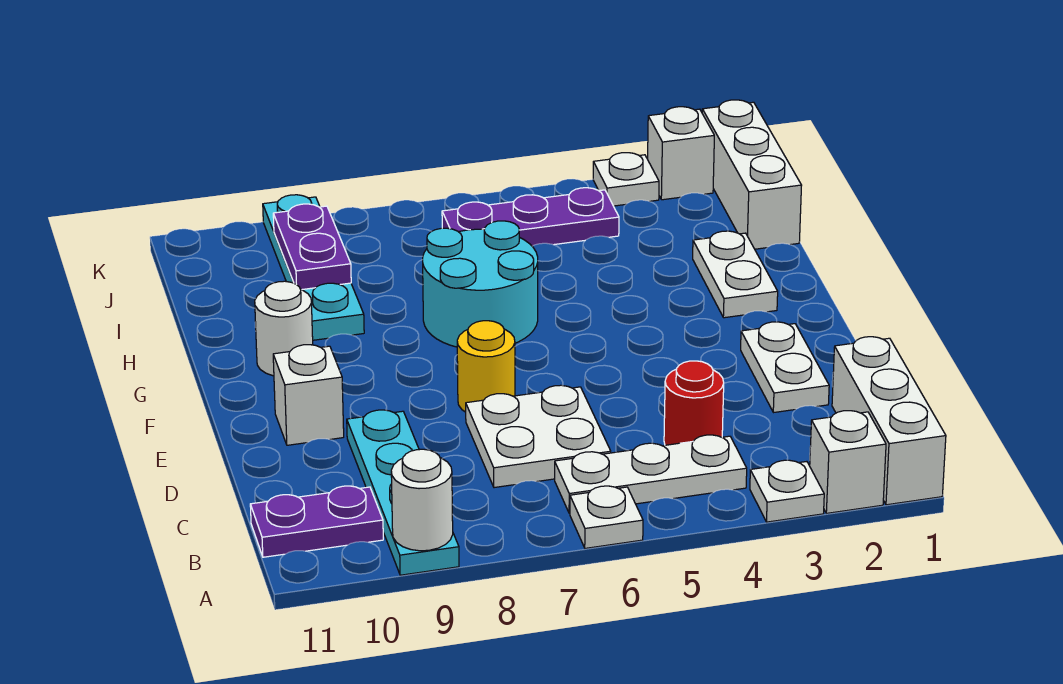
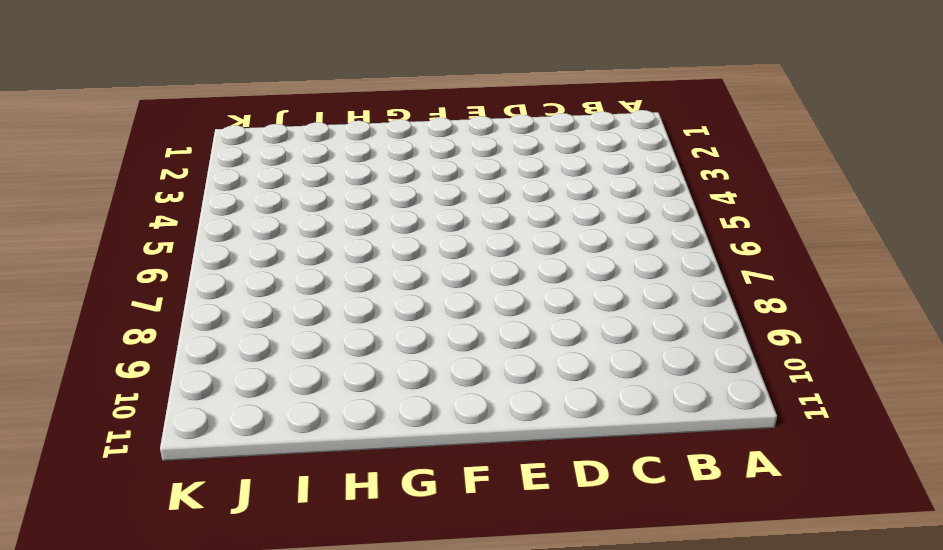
none -> white brick A1:C1 level 1
none -> white brick A2 level 1
none -> white plate A3 level 1

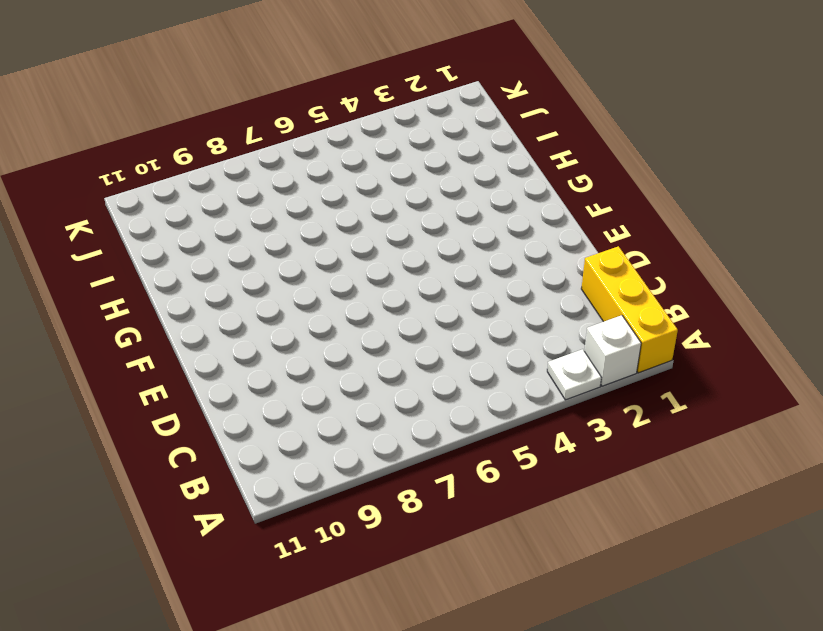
yellow brick A1:C1 level 1 -> white brick A1:C1 level 1
none -> white plate A6 level 1
none -> cyan plate A9:D9 level 1
none -> white plate B4:B6 level 1

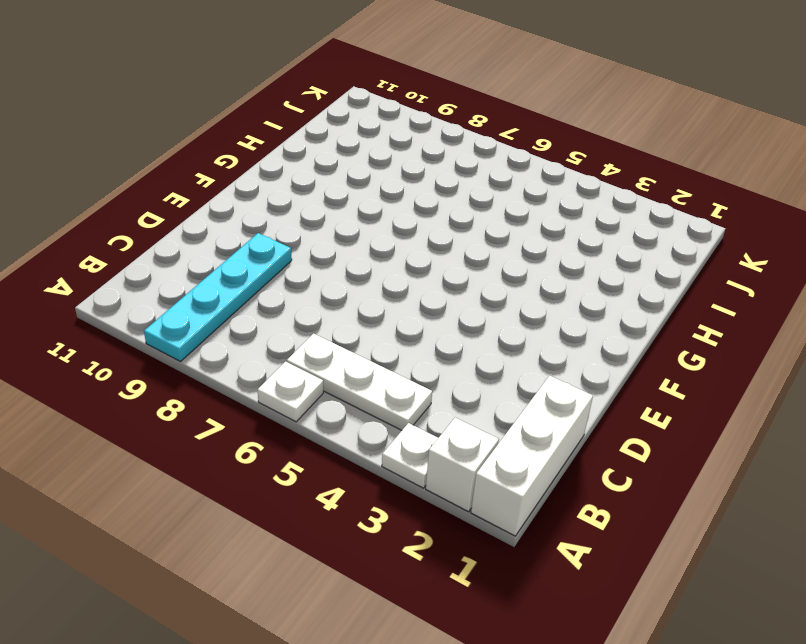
none -> purple plate B10:B11 level 1
none -> red round brick C4 level 1
none -> white plate C6:D7 level 1

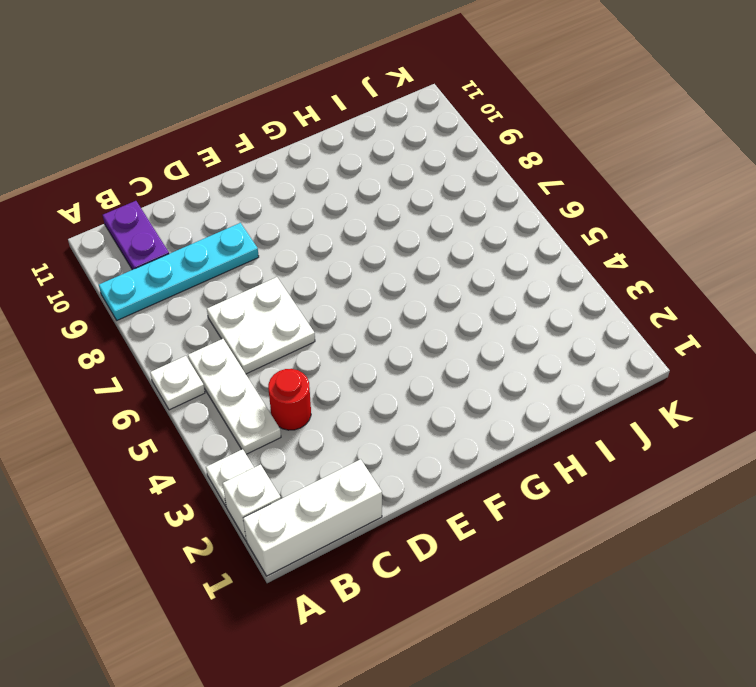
none -> white plate D2:E2 level 1
none -> yellow round brick E7 level 1
none -> white brick E10 level 1

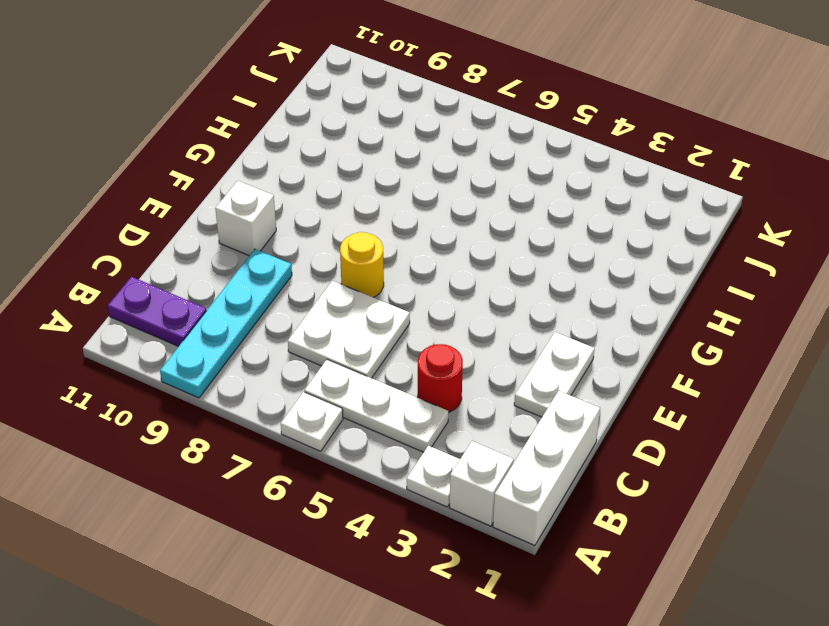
none -> white plate G2:H2 level 1
none -> cyan round brick G6:H7 level 1
none -> white round brick G10 level 1

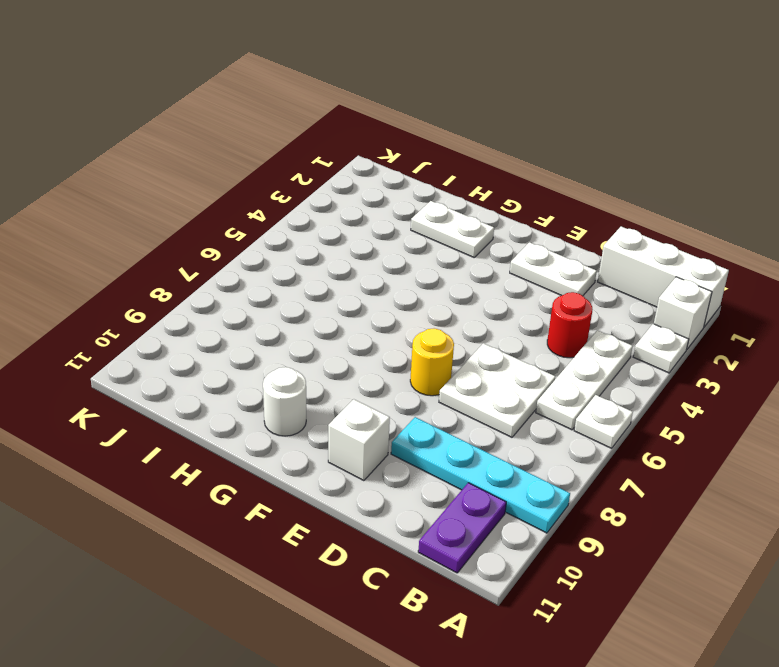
none -> cyan round brick G6:H7 level 1
none -> cyan plate H9:K9 level 1
none -> white brick I1:K1 level 1

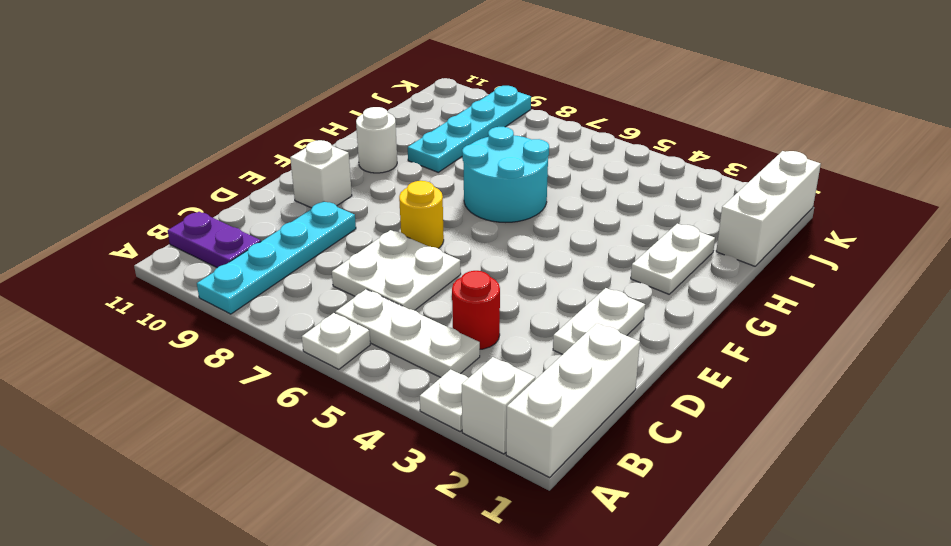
none -> purple plate J4:J6 level 1
none -> white brick K2 level 1
none -> white plate K3 level 1

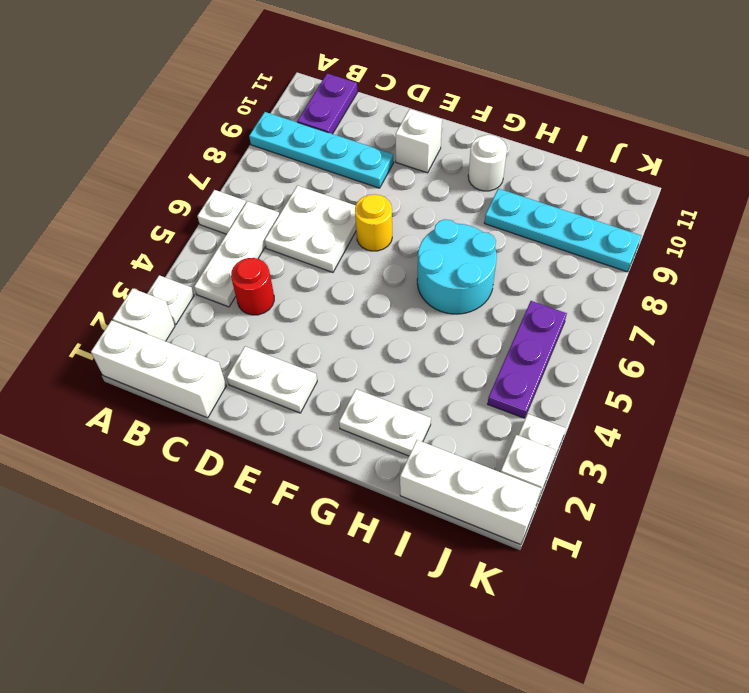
none -> white round brick A9 level 2
none -> purple plate I9:J9 level 2

